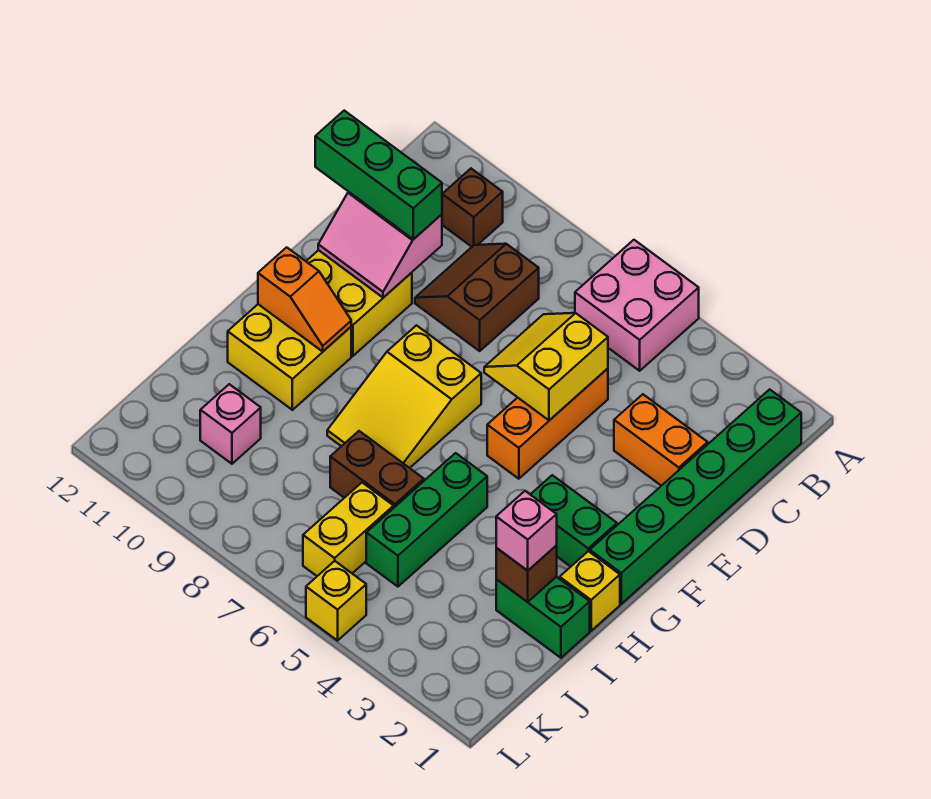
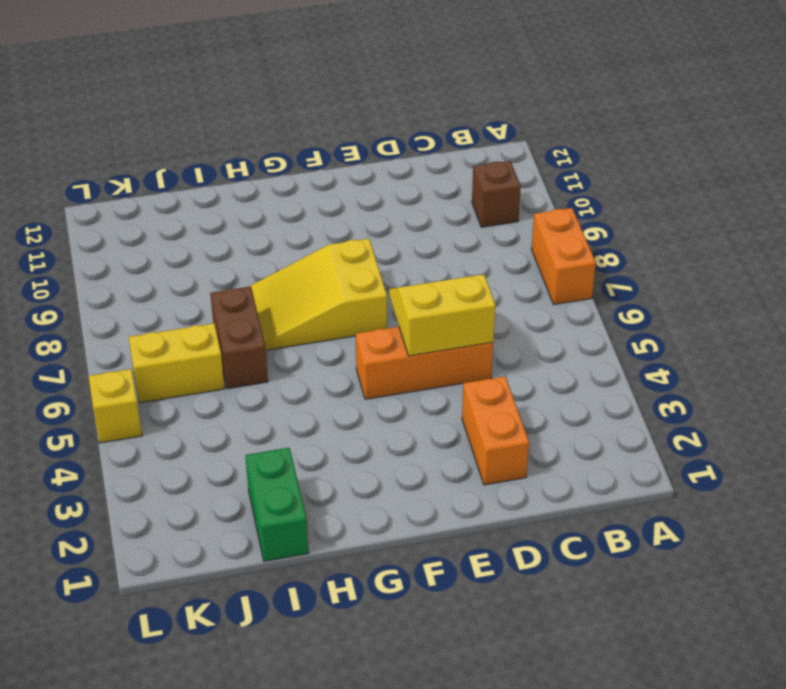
orange brick A7:A8 level 1 -> none
none -> pink brick A5:B6 level 1
none -> green brick B1:G1 level 1
none -> brown slope C8:D9 level 1 top 8

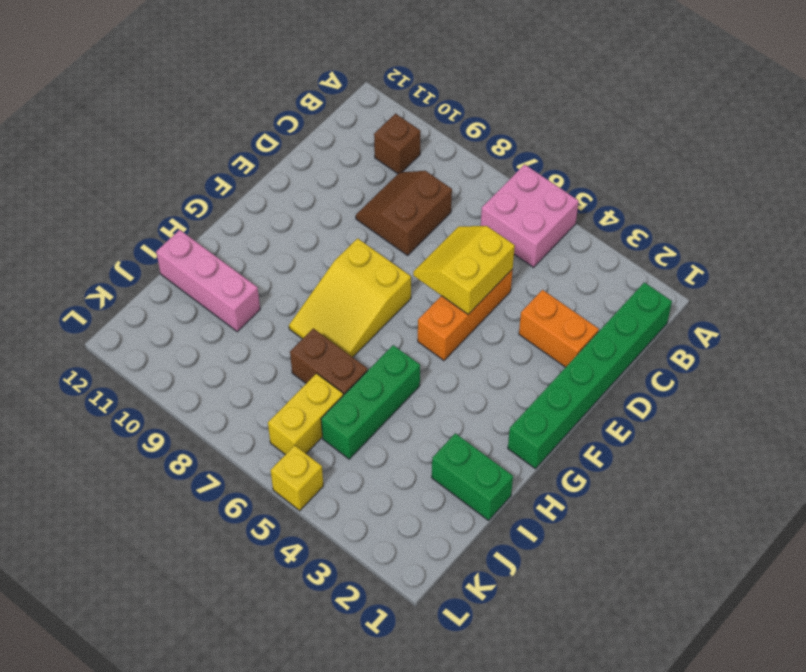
pink brick I10:I12 level 1 -> none
none -> yellow brick E10:F11 level 1
none -> green brick G2:G3 level 1
none -> yellow brick G10:H11 level 1

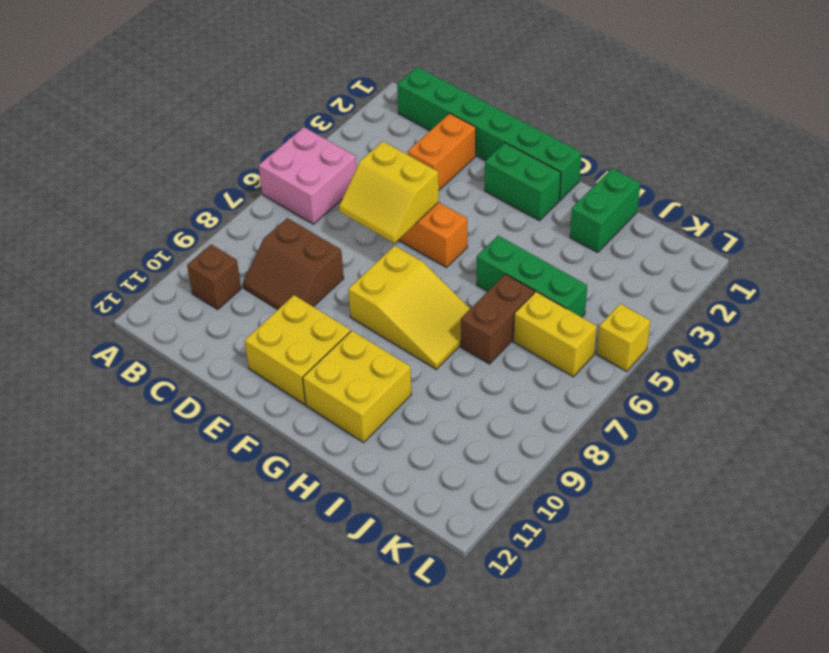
green brick F2:G2 level 1 -> green brick G2:G3 level 1
none -> yellow brick H1 level 1
none -> pink brick J10 level 1
none -> pink slope D10:E11 level 2 top D

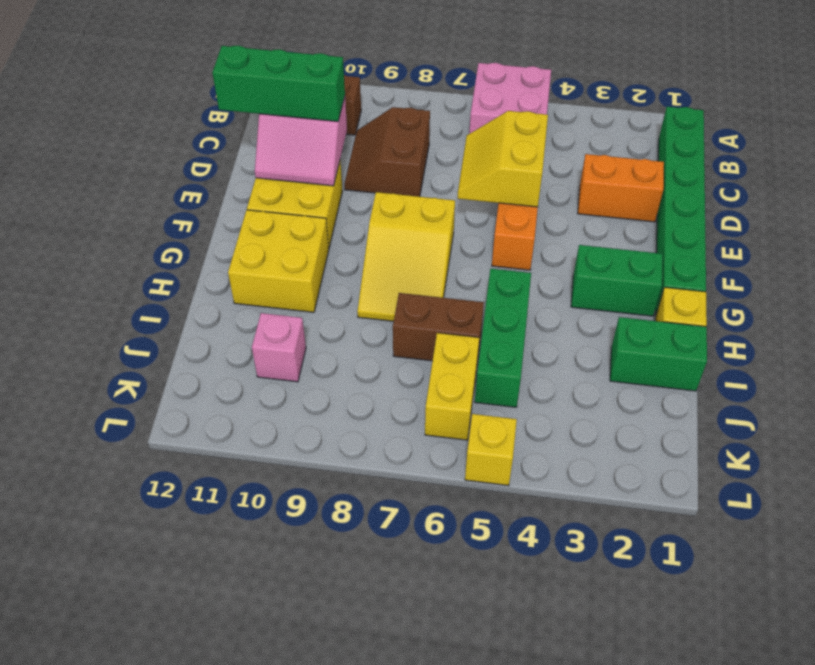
none -> orange slope G10:G11 level 2 top 11
none -> brown brick I2 level 2
none -> pink brick I2 level 3

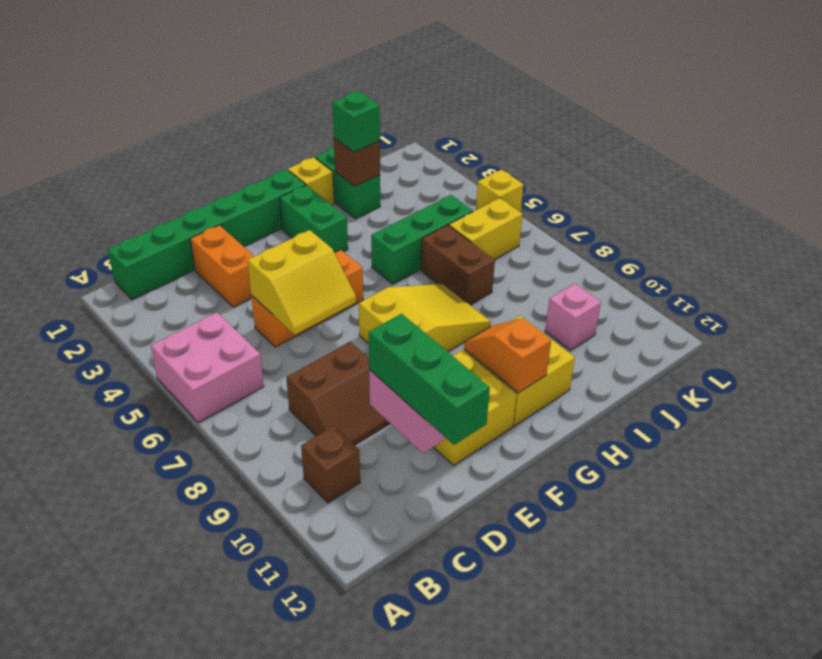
green brick I2 level 3 -> pink brick I2 level 3

